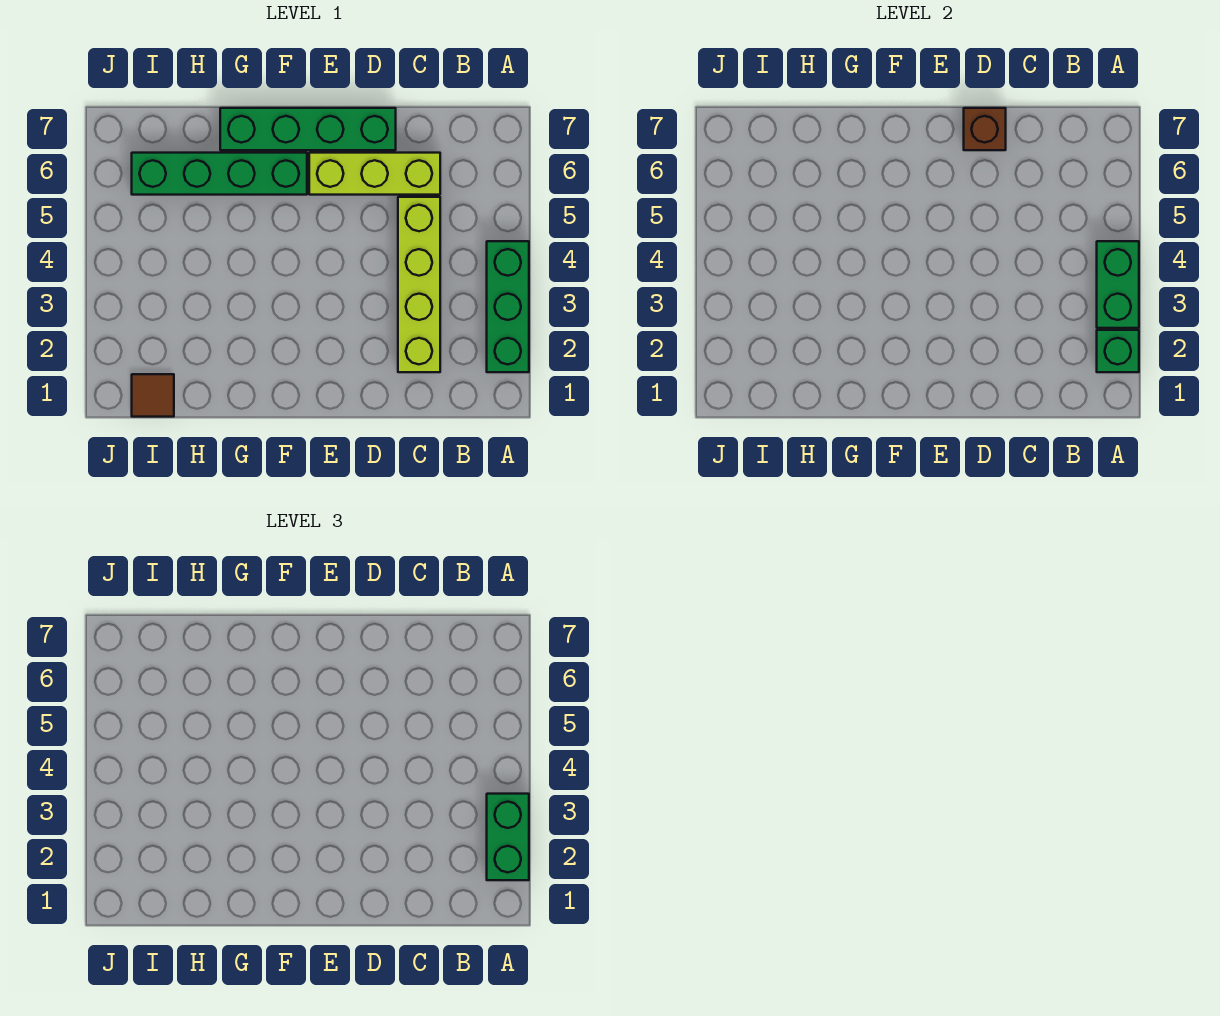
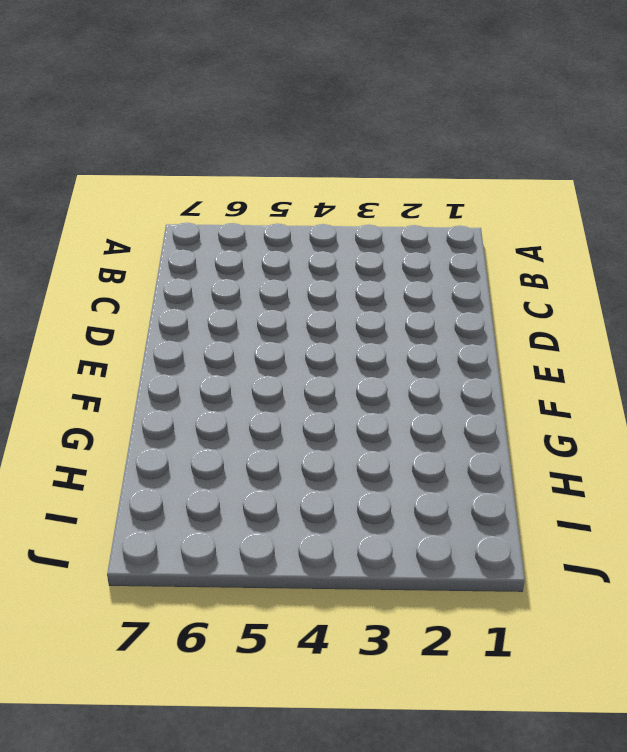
none -> green brick A2:A4 level 1
none -> lime brick C2:C5 level 1

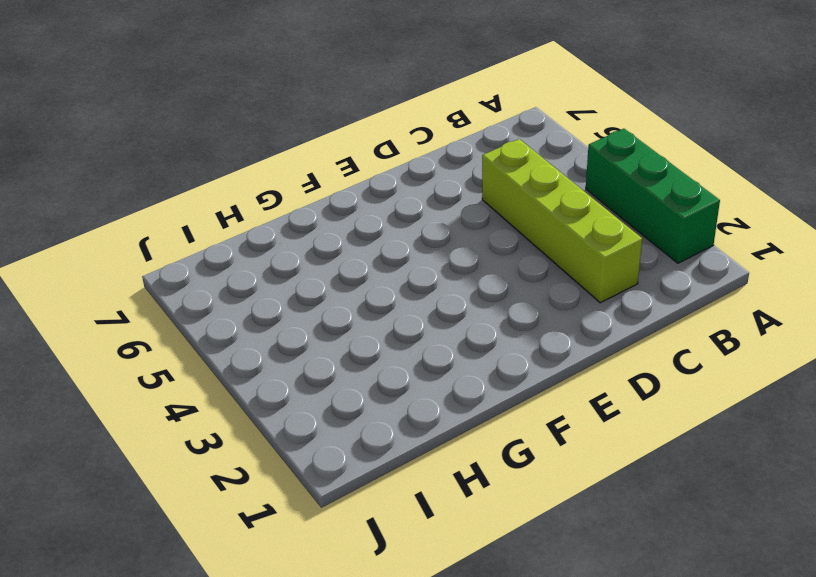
none -> lime brick C6:E6 level 1
none -> green brick D7:G7 level 1

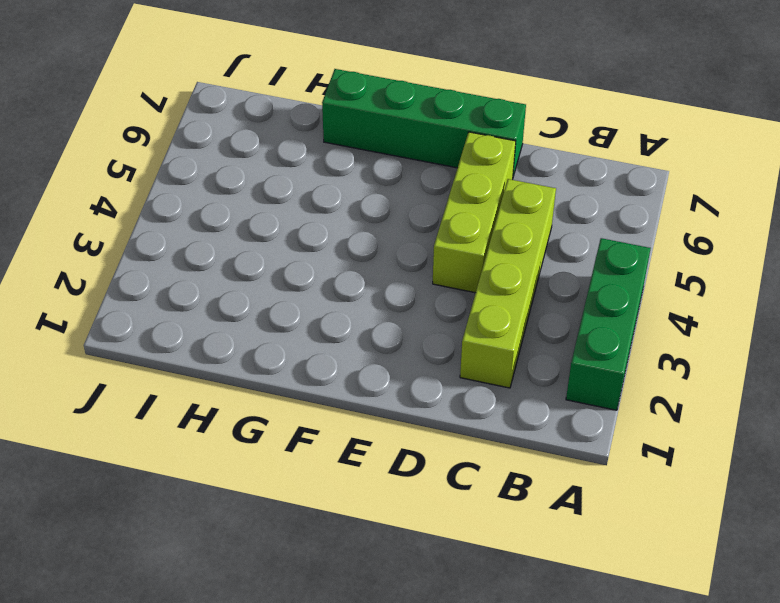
lime brick D4:D6 level 1 -> lime brick C6:E6 level 1
none -> green brick F6:I6 level 1
none -> brown tile I1 level 1

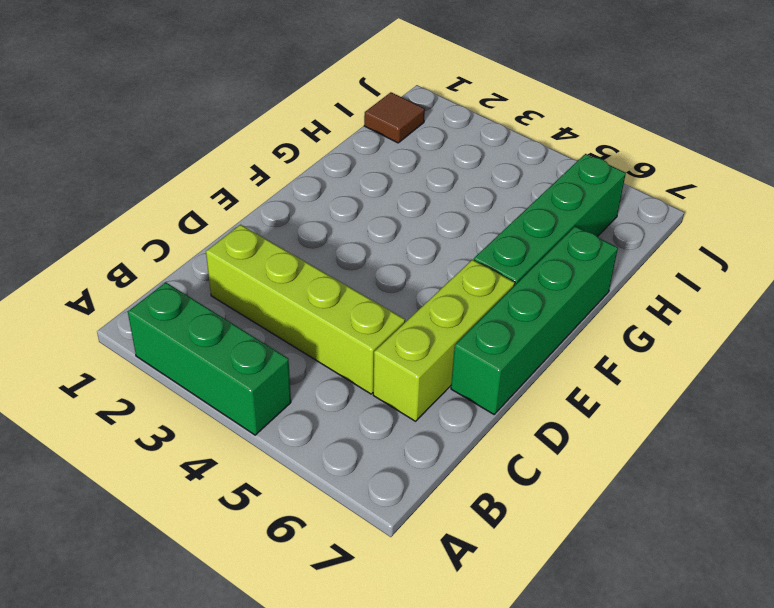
none -> green brick A2 level 2
none -> green brick A3:A4 level 2

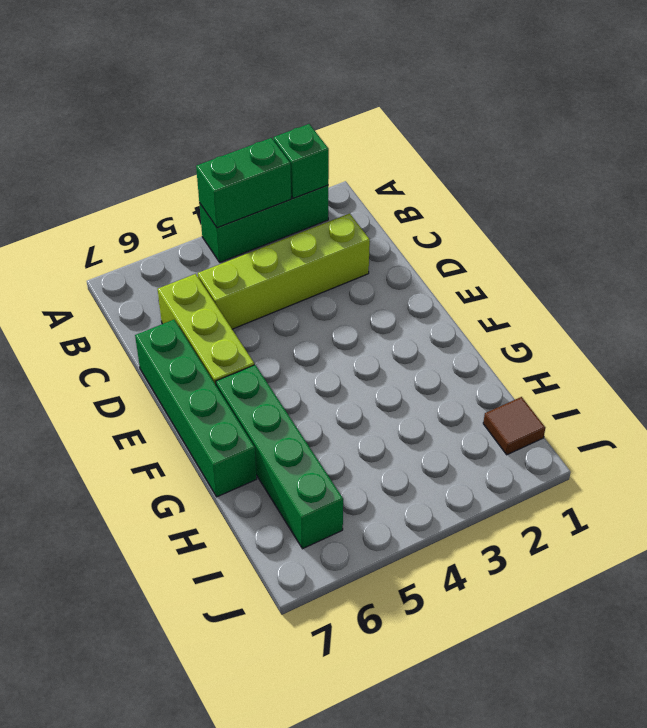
none -> brown brick D7 level 2
none -> green brick A2:A3 level 3

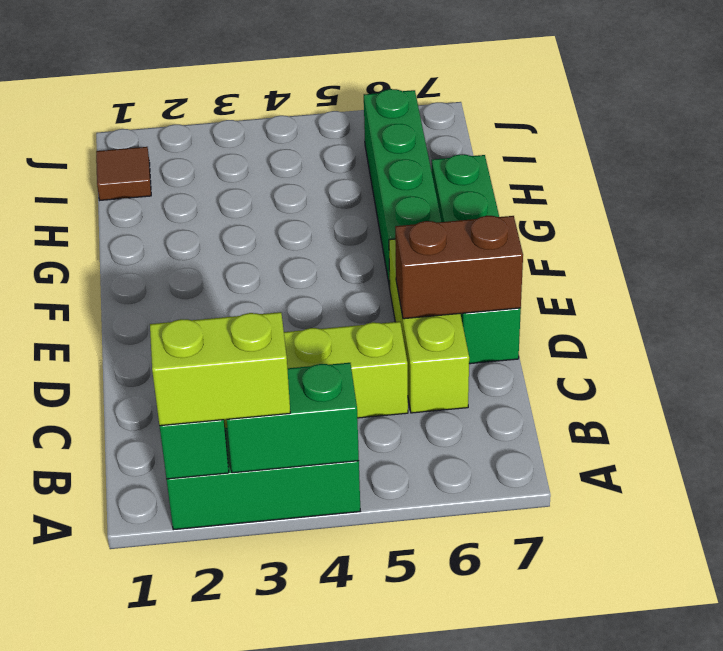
lime brick A2:A3 level 3 -> green brick A2:A3 level 3
brown brick D6:D7 level 2 -> brown brick D7 level 2

